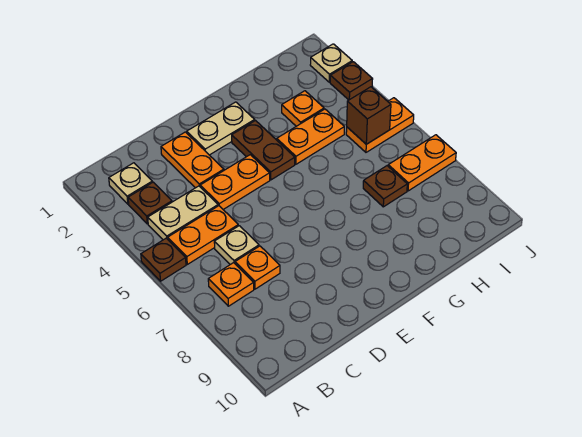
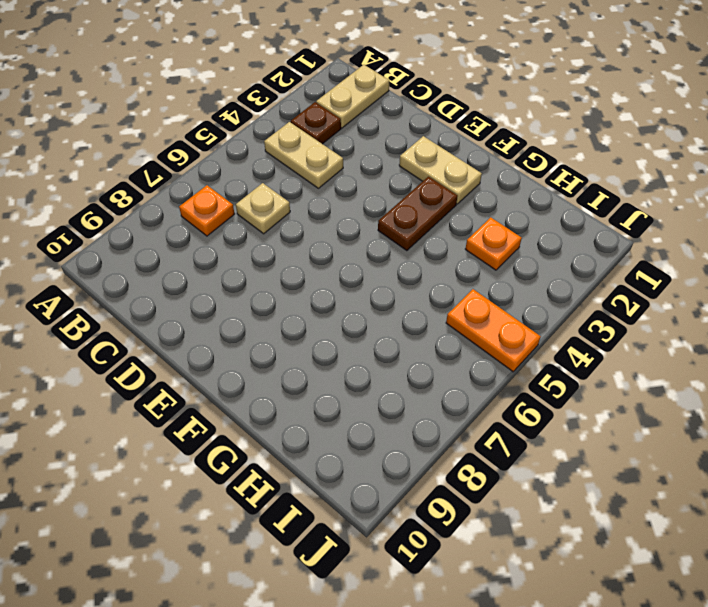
tan plate B1:B2 level 1 -> tan plate B2 level 1
none -> brown plate A5 level 1
none -> orange plate B5:C5 level 1
none -> orange plate C7 level 1

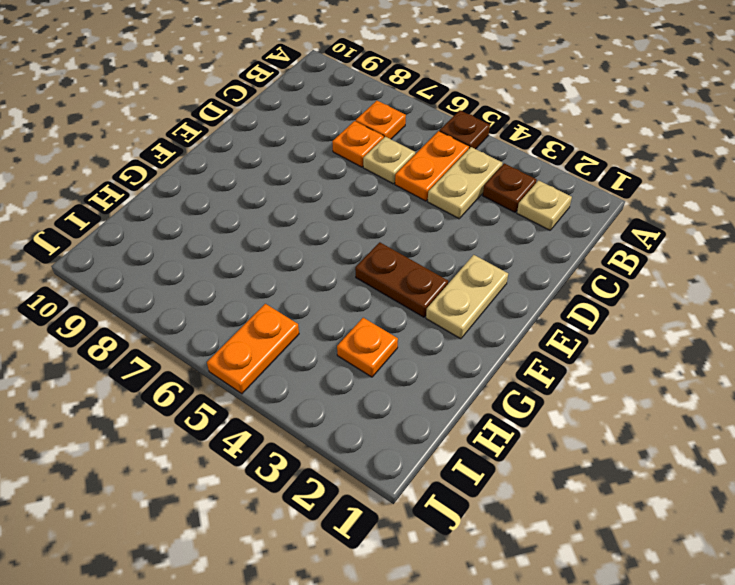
none -> orange plate D2:D3 level 1
none -> orange plate D4:E4 level 1
none -> orange plate G4:H4 level 1

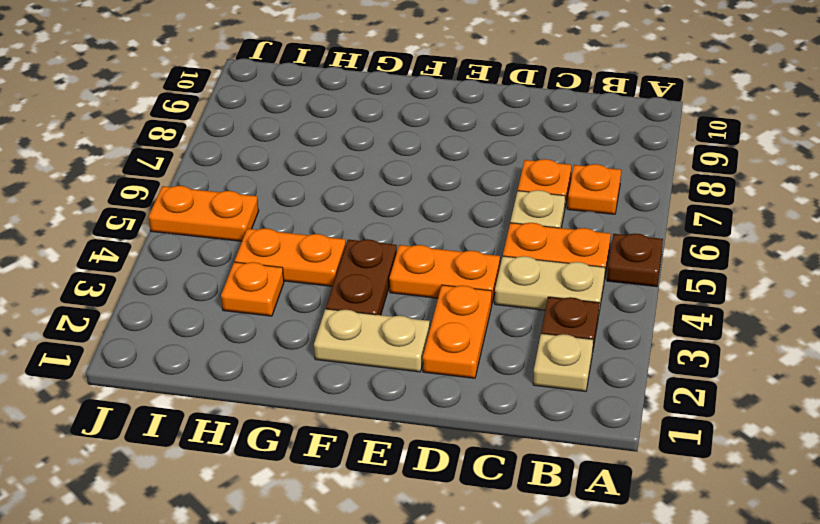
none -> brown plate H7 level 1
none -> orange plate I7:J7 level 1
none -> tan plate J2 level 1

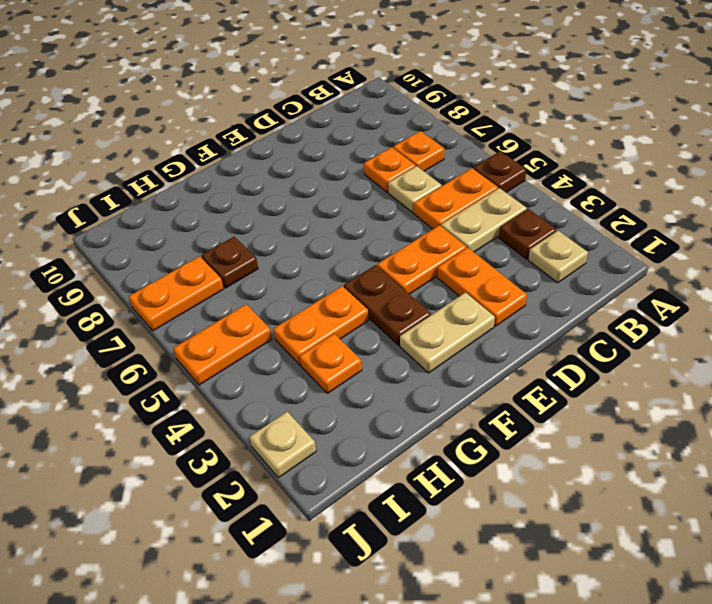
none -> brown plate J3 level 1
none -> brown brick I5 level 2

